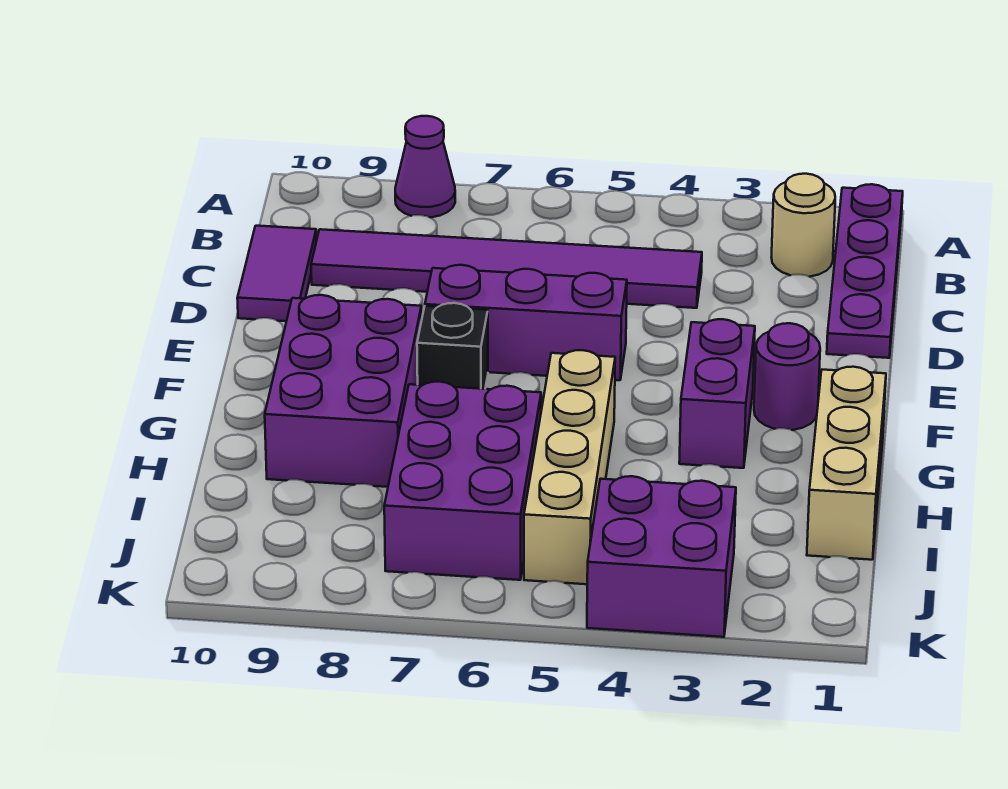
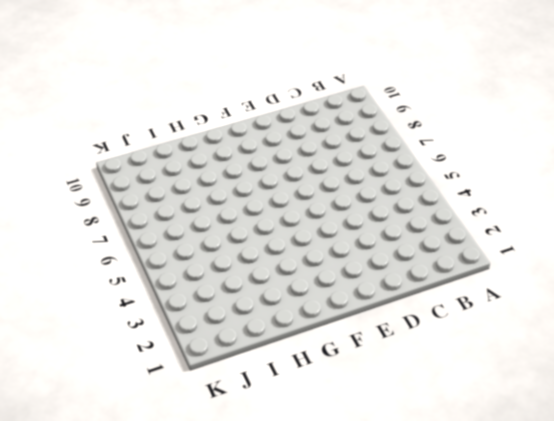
none -> purple plate A1:D1 level 1
none -> purple cone A8 level 1
none -> tan round brick B2 level 1

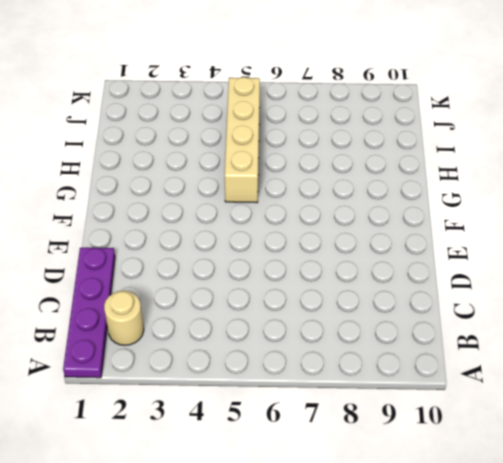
none -> purple cone A8 level 1
none -> purple tile C4:C9 level 1
none -> purple tile C10:D10 level 1

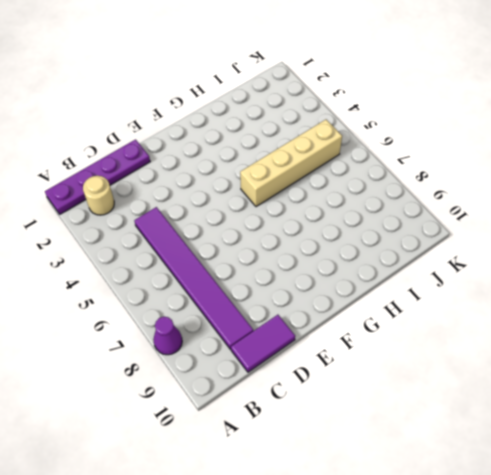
none -> purple brick E5:E7 level 1
none -> purple round brick F2 level 1
none -> purple brick F3:G3 level 1

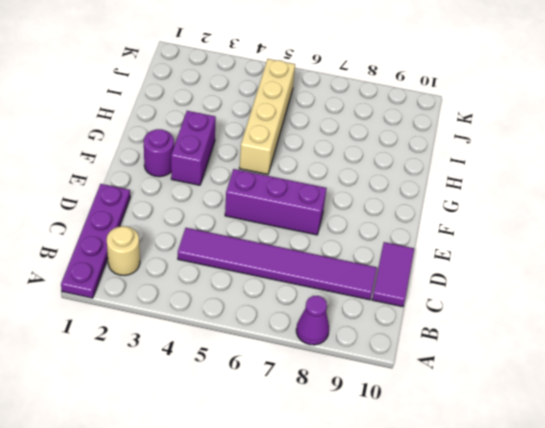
none -> black brick F7 level 1
none -> purple brick F8:H9 level 1
none -> tan brick G1:I1 level 1

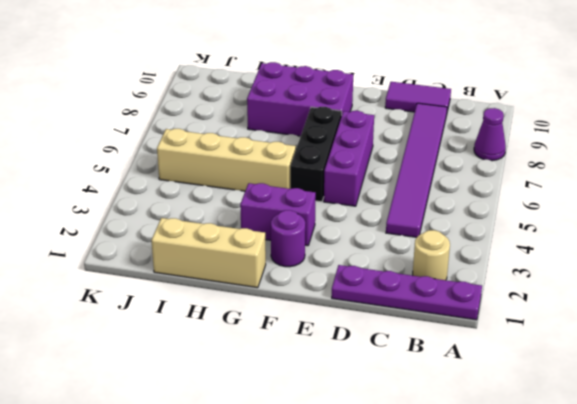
black brick F5:F7 level 1 -> black brick F7 level 1
none -> purple brick H6:J7 level 1
none -> purple brick J3:K4 level 1

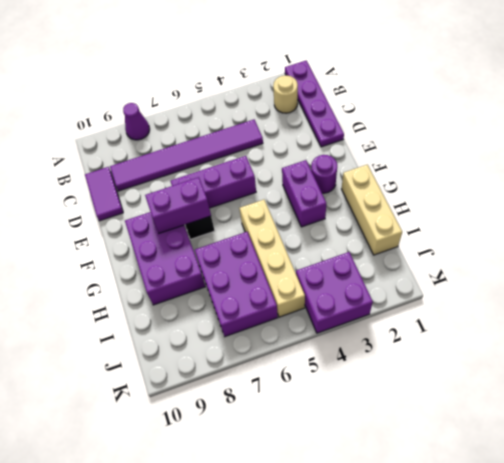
purple brick F7:F8 level 2 -> none

